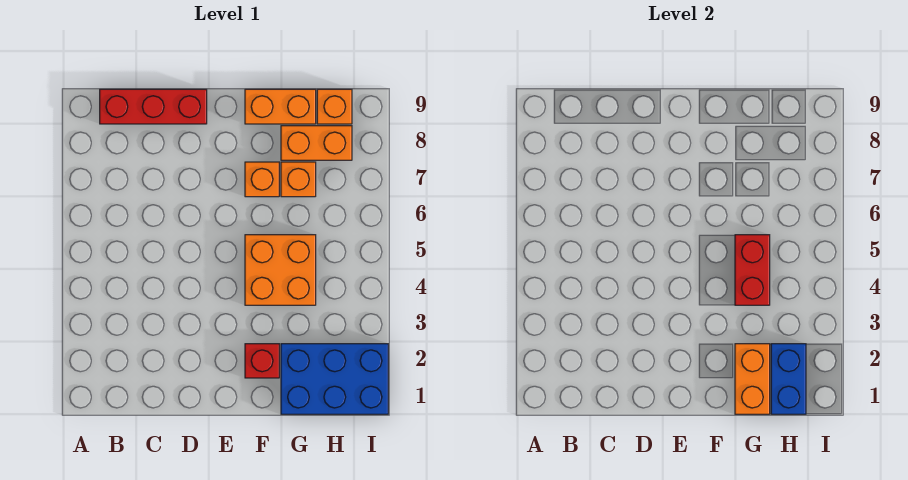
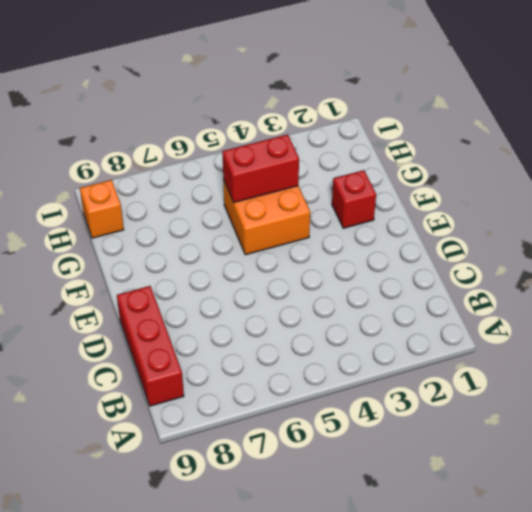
none -> orange brick F7 level 1
none -> orange brick F9:G9 level 1
none -> blue brick G1:I2 level 1

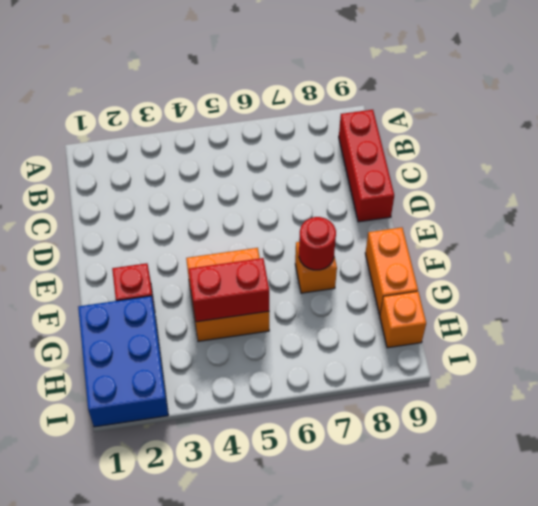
red round brick F7 level 2 -> none
none -> orange brick G7 level 1
none -> orange brick G8:H8 level 1
none -> orange brick G1:G2 level 2

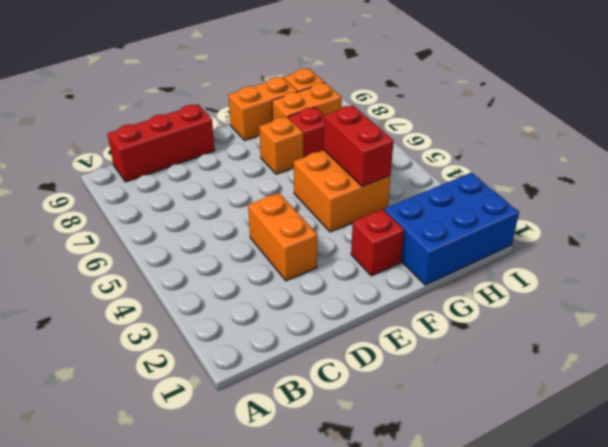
orange brick D3:D4 level 1 -> orange brick G1:G2 level 2
red brick G7 level 1 -> orange brick G7 level 1
none -> blue brick H1:H2 level 2

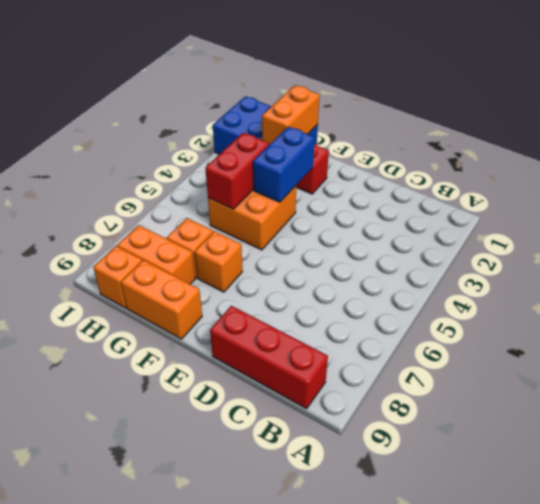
blue brick F3:F4 level 2 -> blue brick H1:H2 level 2

